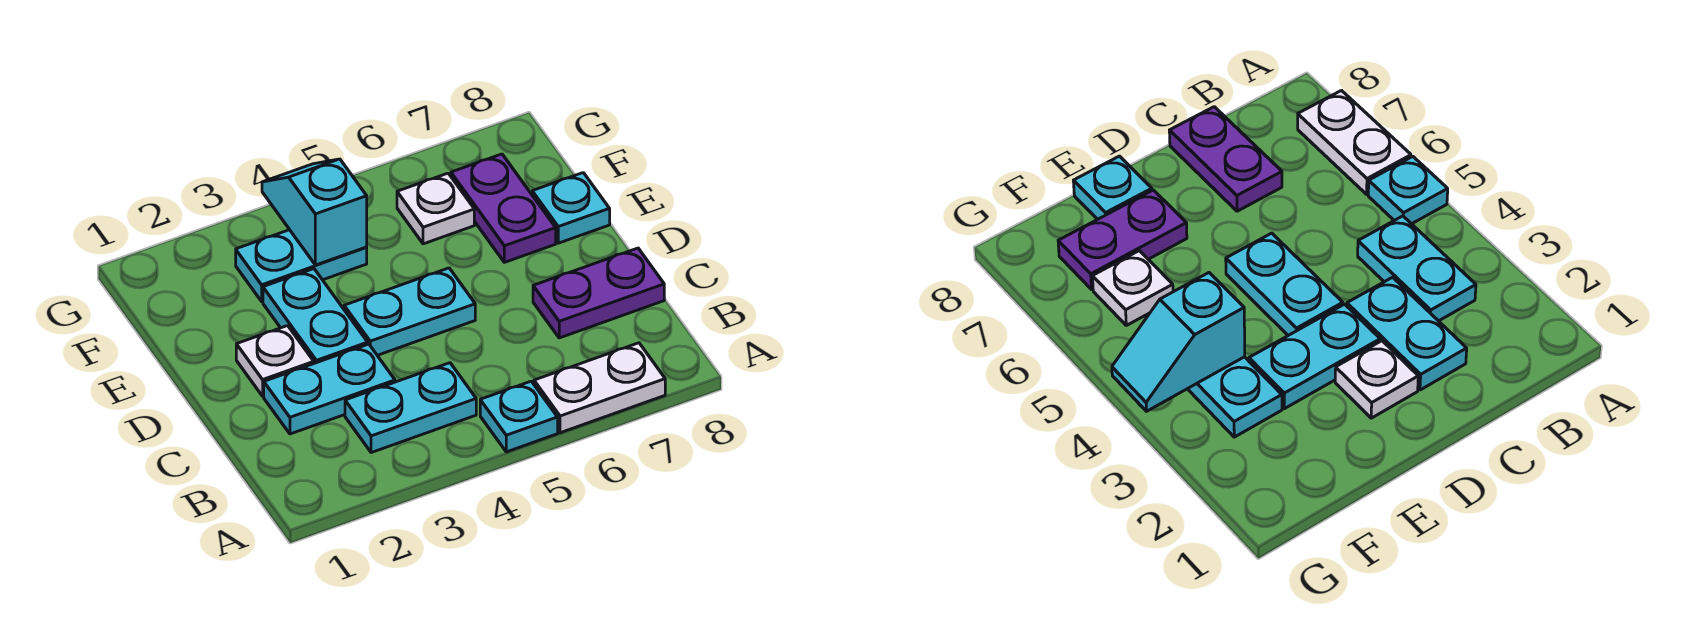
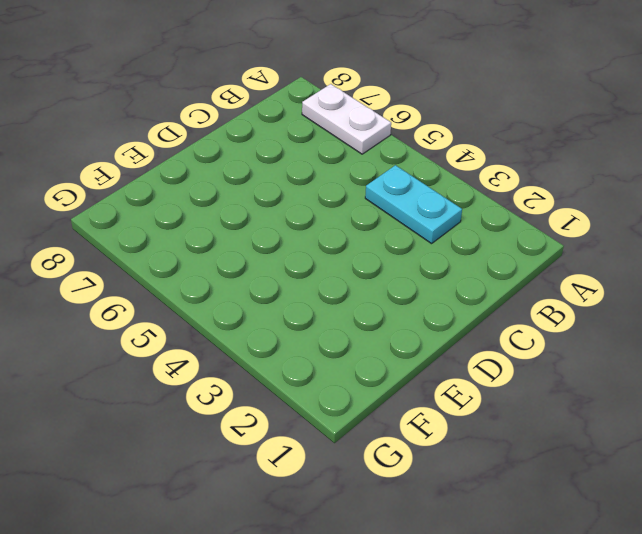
none -> cyan plate A5 level 1
none -> cyan plate C2:C3 level 1
none -> purple plate C7:C8 level 1

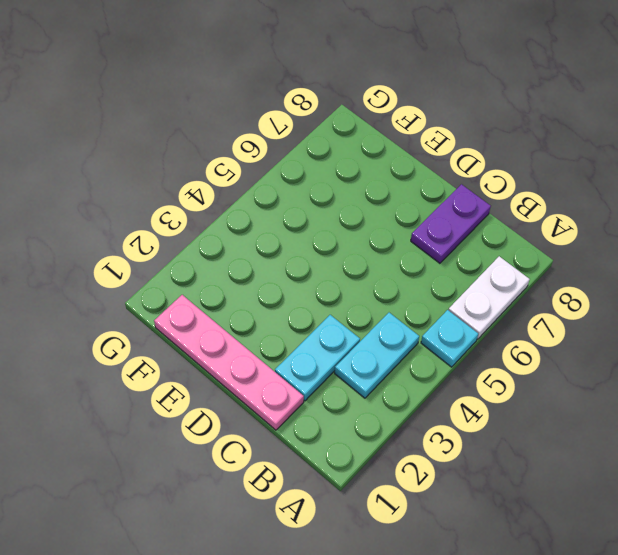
pink plate C1:F1 level 1 -> none
none -> white plate D2 level 1
none -> cyan plate D3:E3 level 1
none -> cyan plate D4:D5 level 1

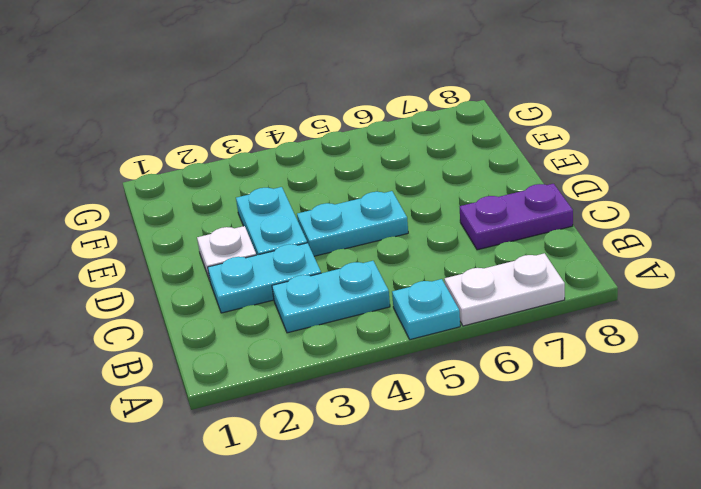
none -> purple plate E7:F7 level 1
none -> cyan plate E8 level 1
none -> cyan plate F3:F4 level 1

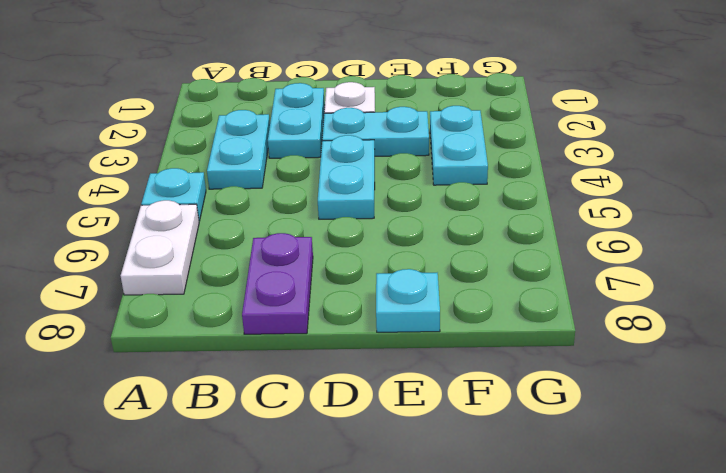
none -> purple plate E7:F7 level 1
none -> white plate F6 level 1
none -> cyan slope F4:G4 level 2 top F

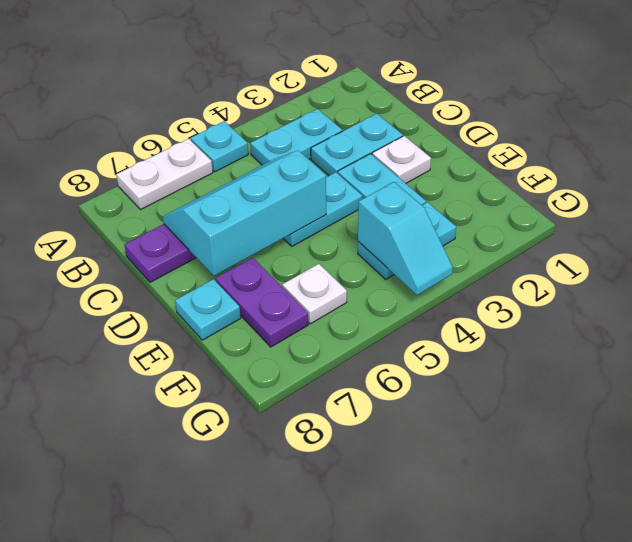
cyan slope C5:D7 level 2 top D -> none

